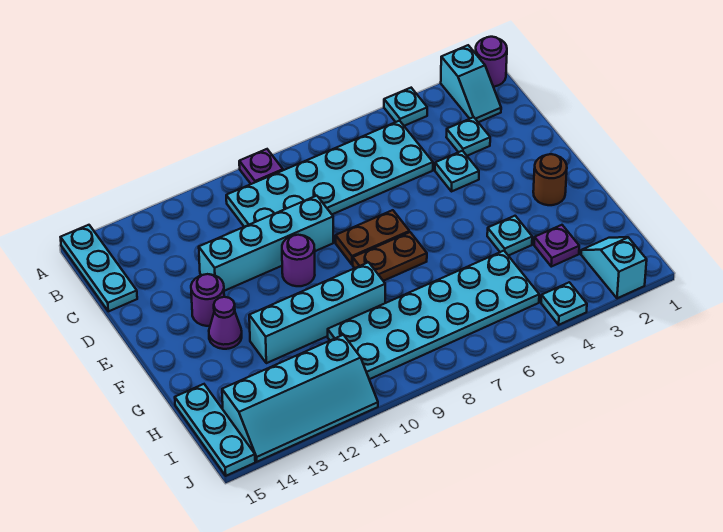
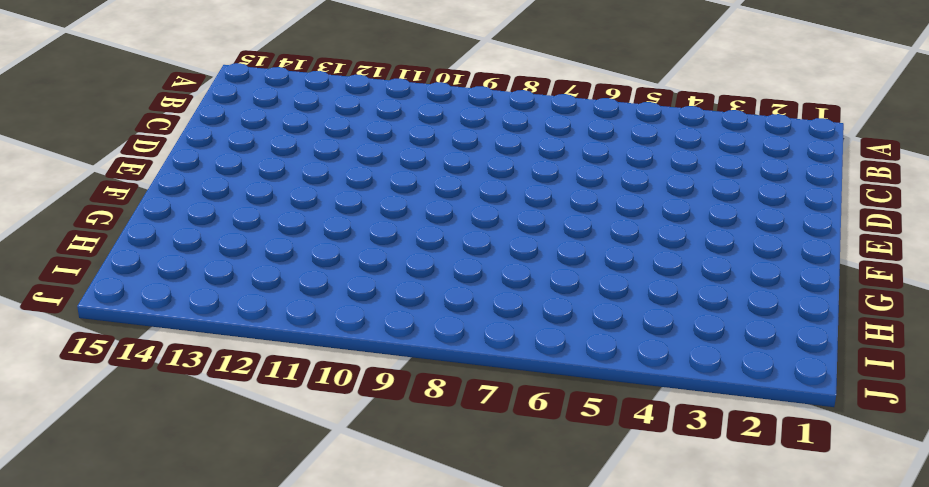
none -> purple round brick A1 level 1
none -> cyan slope A2:B2 level 1 top A
none -> cyan plate A4 level 1

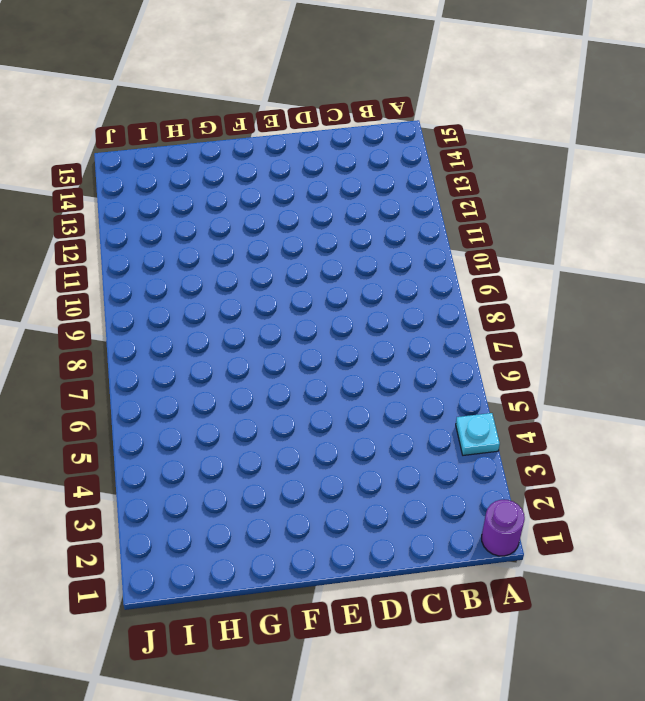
none -> cyan slope A2:B2 level 1 top A
none -> purple plate A9 level 1
none -> cyan plate A15:C15 level 1

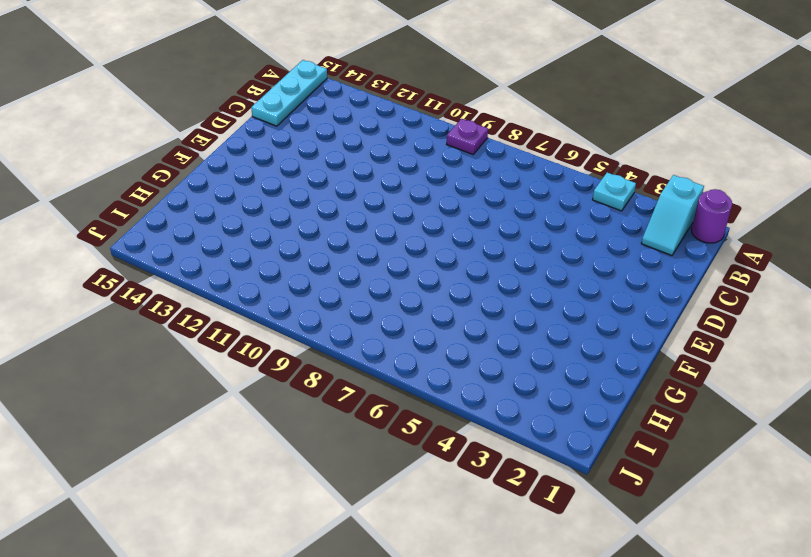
none -> cyan plate B5:C10 level 1
none -> cyan plate C3 level 1
none -> cyan plate D4 level 1

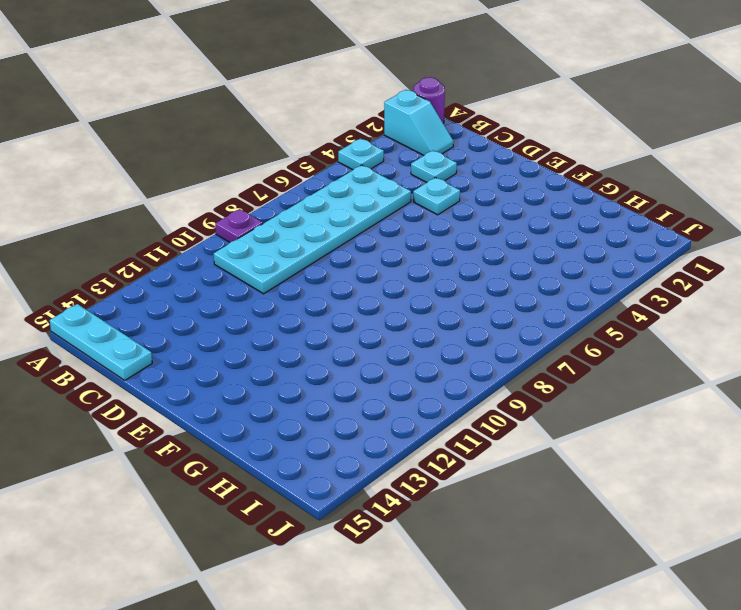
none -> cyan brick D9:D12 level 1
none -> brown plate E7:E8 level 1
none -> purple round brick E10 level 1

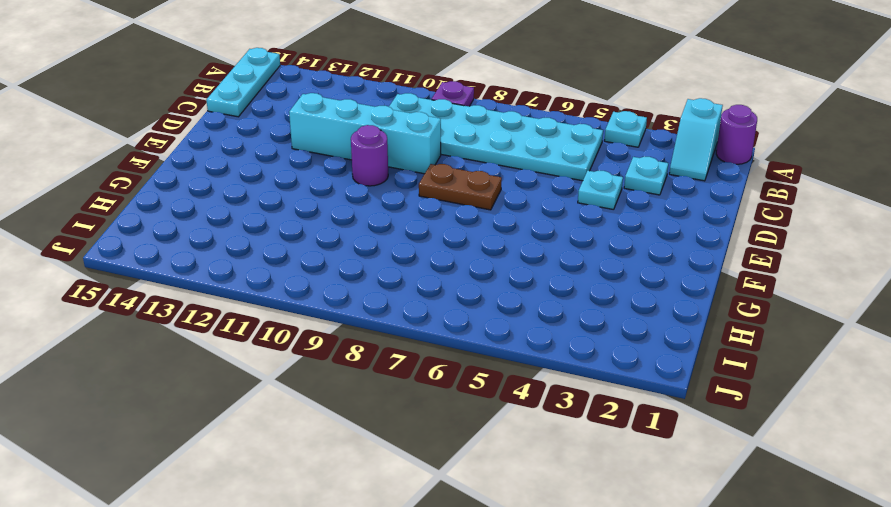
none -> purple round brick E13 level 1
none -> brown round brick F2 level 1
none -> brown plate F7:F8 level 1

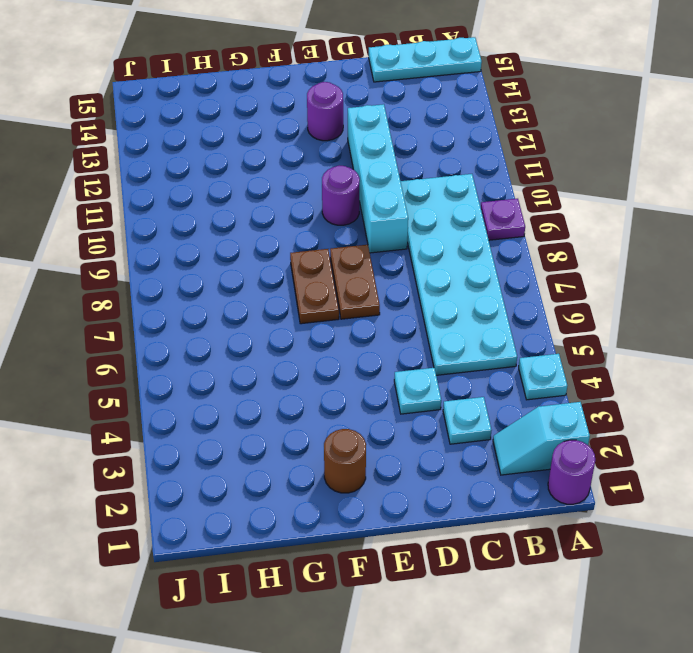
none -> purple cone F13 level 1
none -> cyan plate G4 level 1
none -> cyan brick G9:G12 level 1

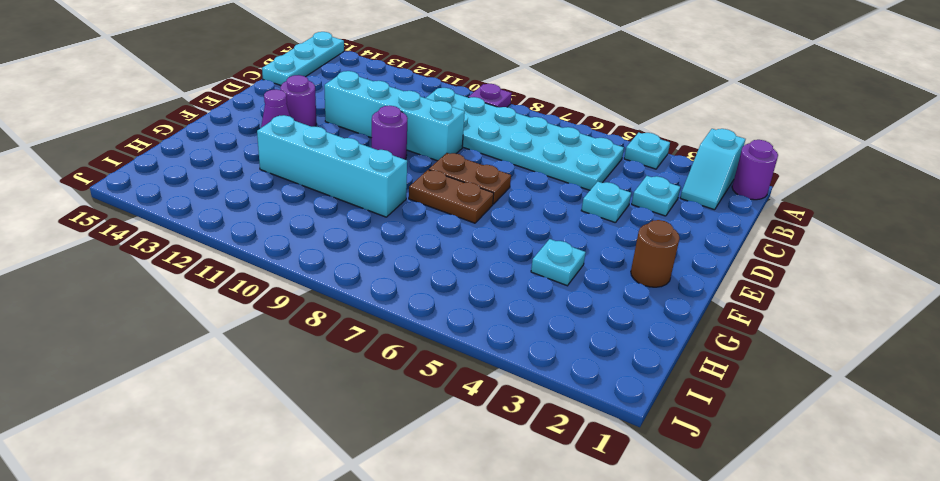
none -> purple plate H3 level 1
none -> cyan plate H5:I10 level 1
none -> cyan plate H15:J15 level 1

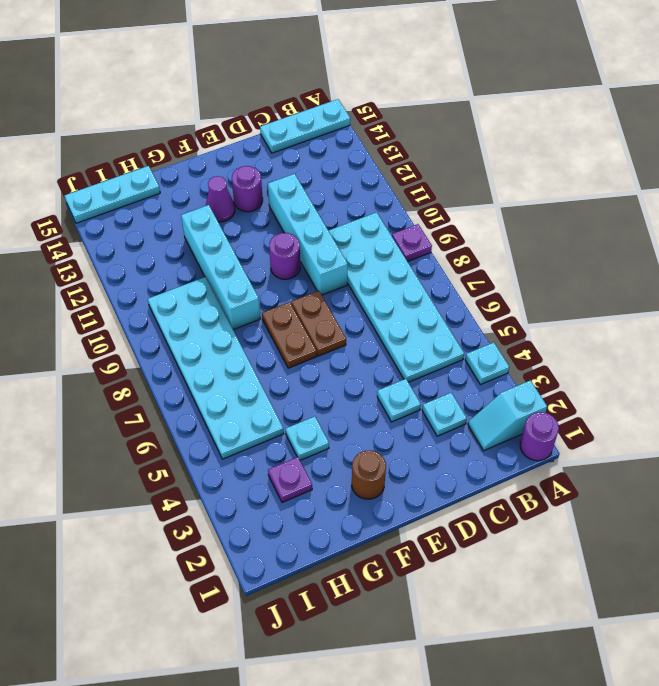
none -> cyan slope I2:J2 level 1 top J
none -> cyan slope I11:J14 level 1 top I
none -> cyan plate J4 level 1

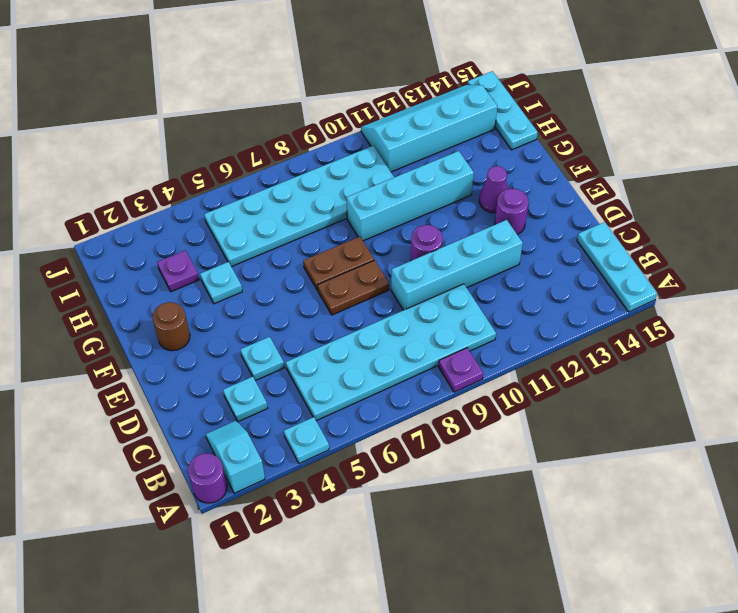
none -> cyan slope I2:J2 level 1 top J
none -> cyan plate J4 level 1

